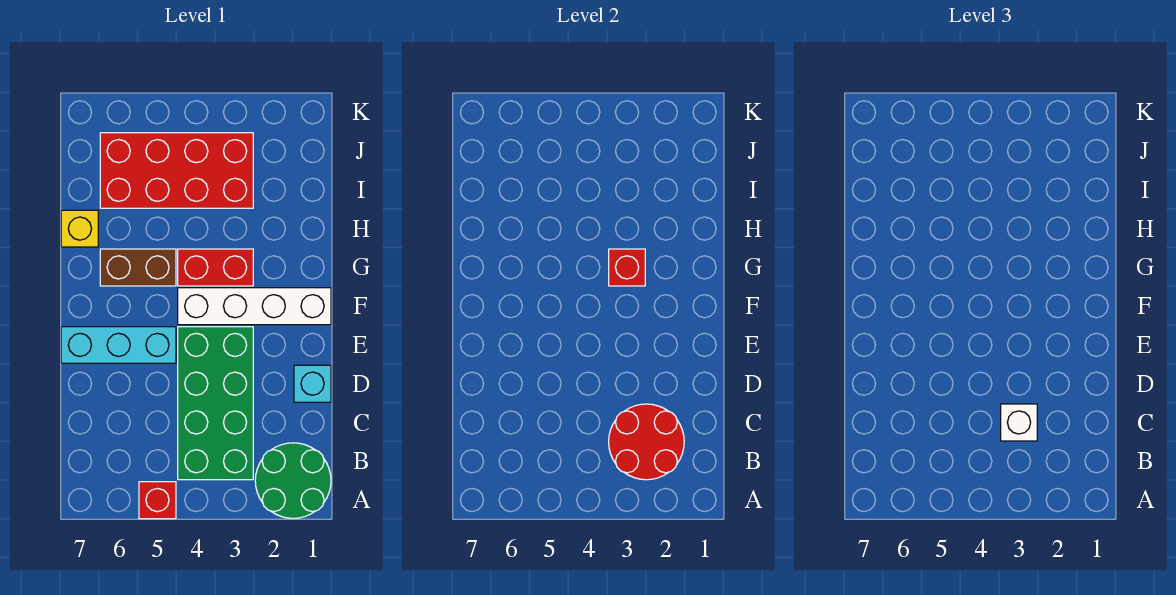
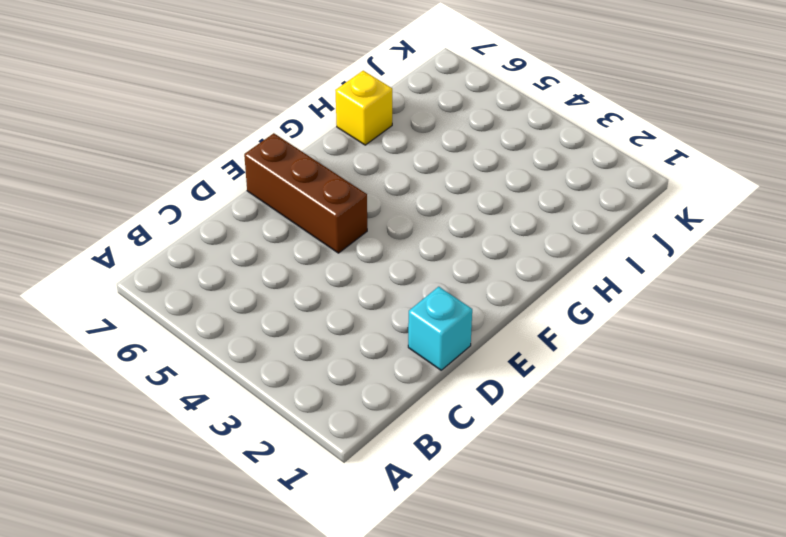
brown brick E5:E7 level 1 -> cyan brick E5:E7 level 1
none -> green round brick A1:B2 level 1
none -> red brick A5 level 1
none -> green brick B3:E4 level 1

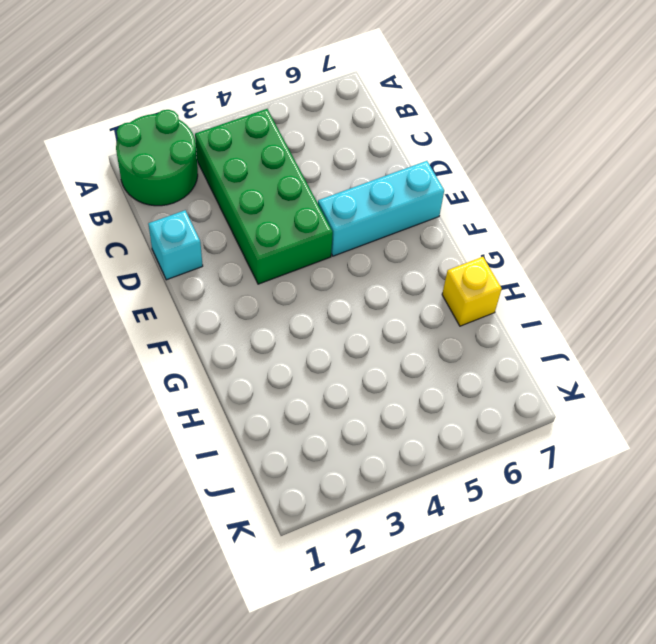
none -> red brick A5 level 1
none -> white brick F1:F4 level 1
none -> red brick G3:G4 level 1

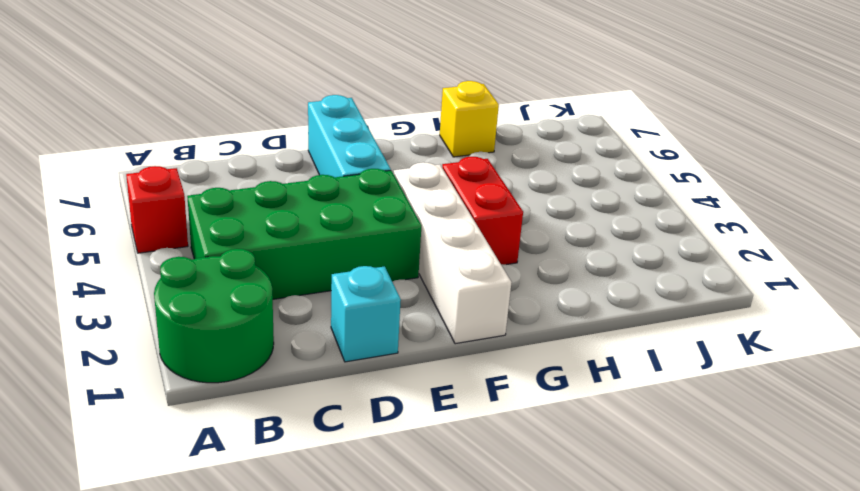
none -> brown brick G5:G6 level 1
none -> red brick I3:J6 level 1
none -> red round brick B2:C3 level 2

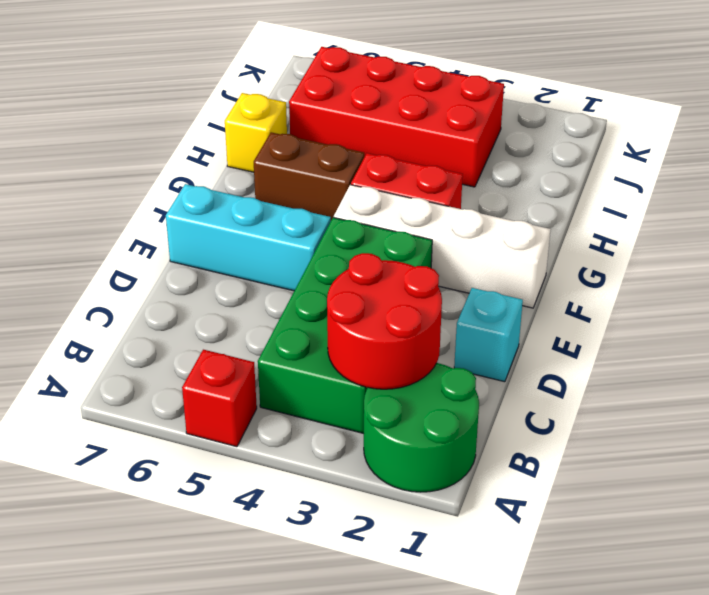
none -> red brick G3 level 2
none -> white brick C3 level 3

